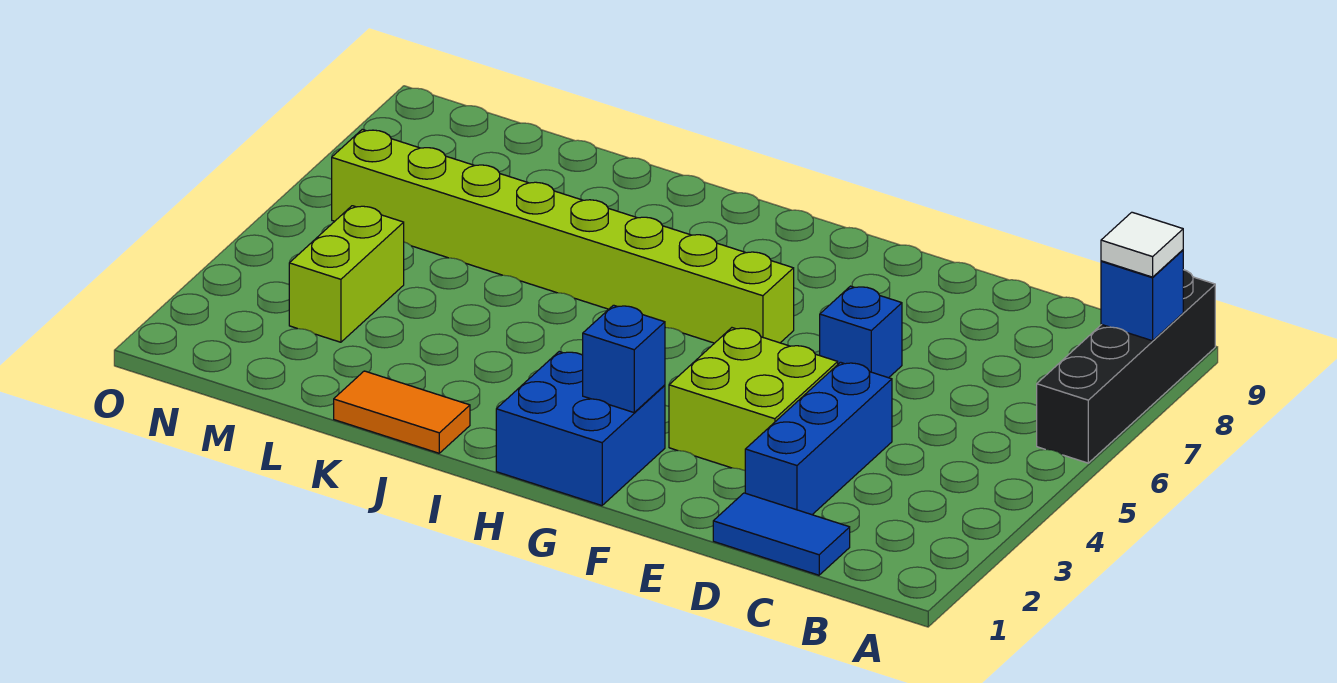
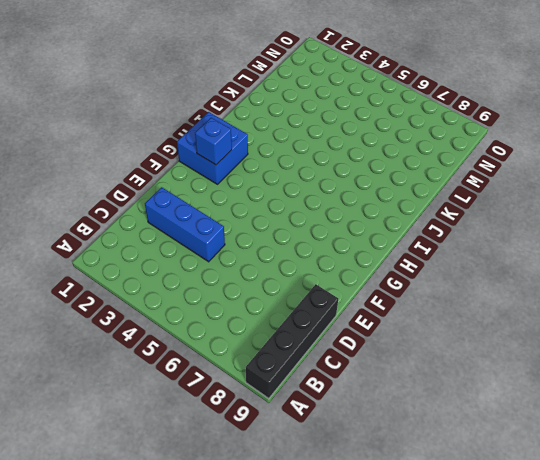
black brick A9:D9 level 1 -> black brick A6:A9 level 1
none -> blue tile C1:D1 level 1
none -> lime brick E3:F4 level 1
none -> blue brick E6 level 1

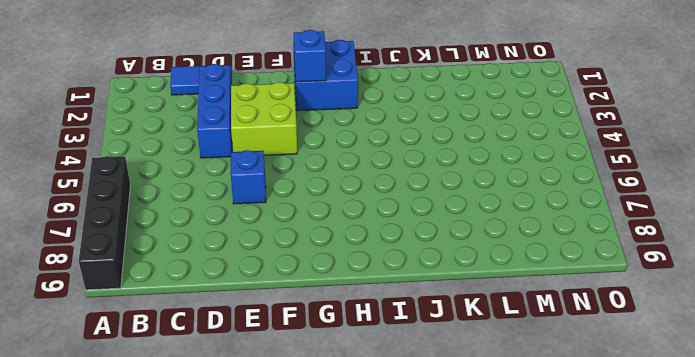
none -> lime brick G6:N6 level 1
none -> orange tile J1:K1 level 1
none -> lime brick M3:M4 level 1

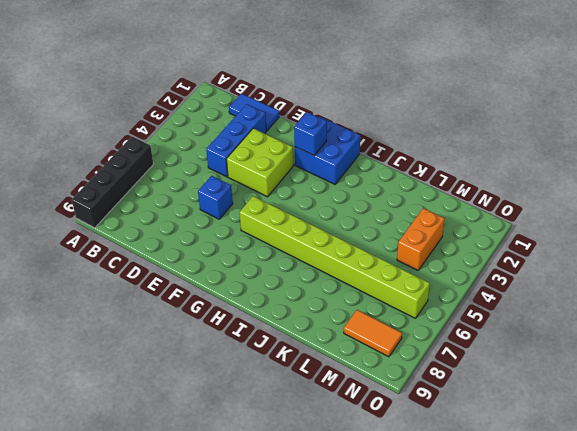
orange brick M3:M4 level 1 -> lime brick M3:M4 level 1
orange tile M8:N8 level 1 -> orange tile J1:K1 level 1
none -> blue brick A8 level 2
none -> white tile A8 level 3

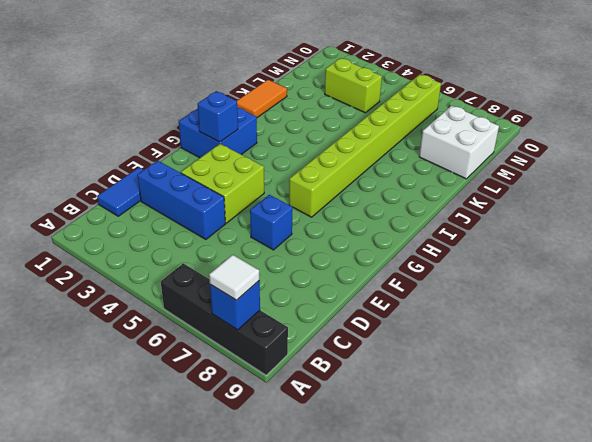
white brick L8:M9 level 1 -> none

